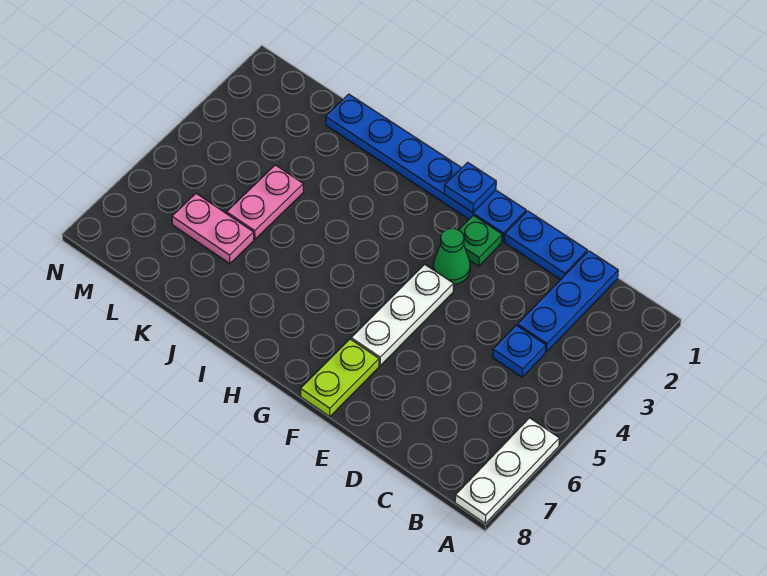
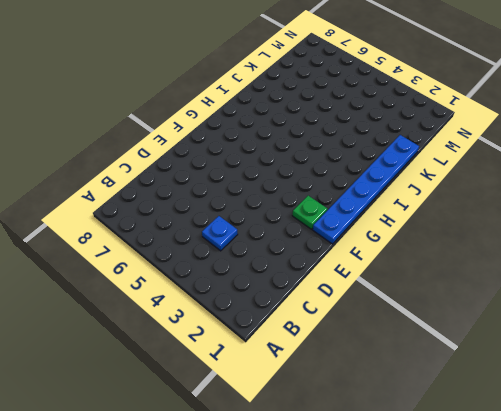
none -> white plate A6:A8 level 1
none -> blue plate C1:C3 level 1
none -> blue plate D1:E1 level 1

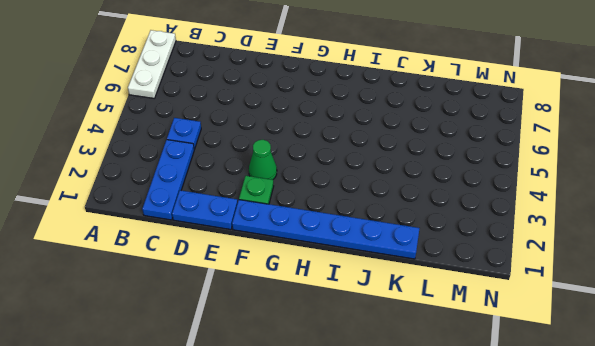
none -> white plate F4:F6 level 1
none -> lime plate F7:F8 level 1
none -> pink plate K4:K5 level 1

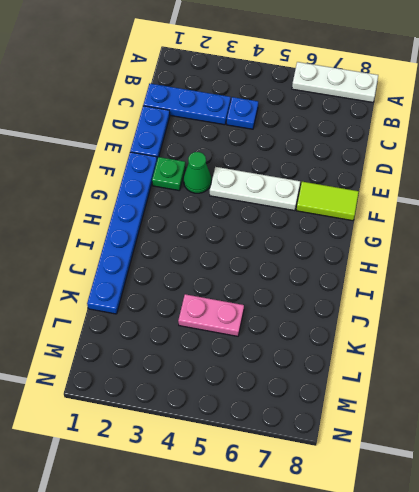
lime tile F7:F8 level 1 -> lime plate F7:F8 level 1
none -> pink plate K6:L6 level 1
none -> blue plate G1 level 2

